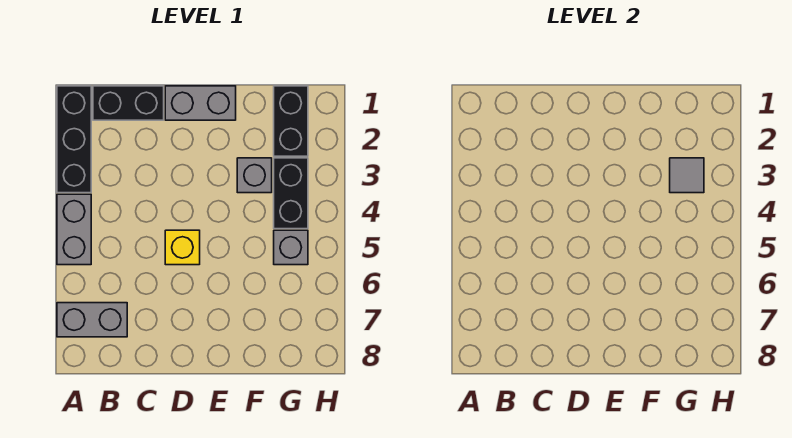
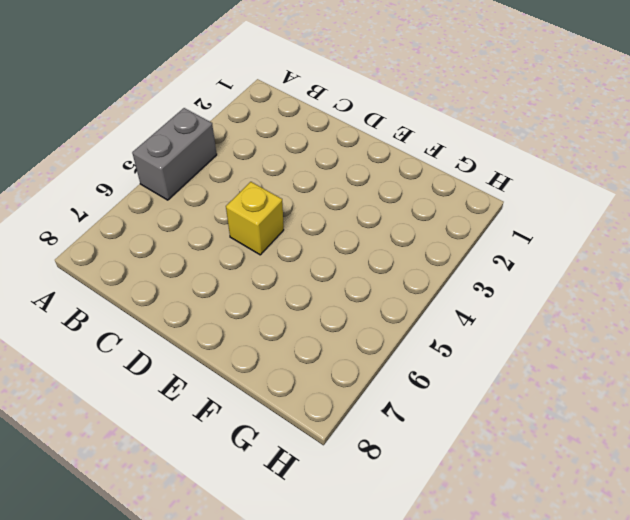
none -> black brick A1:A3 level 1
none -> grey brick A7:B7 level 1

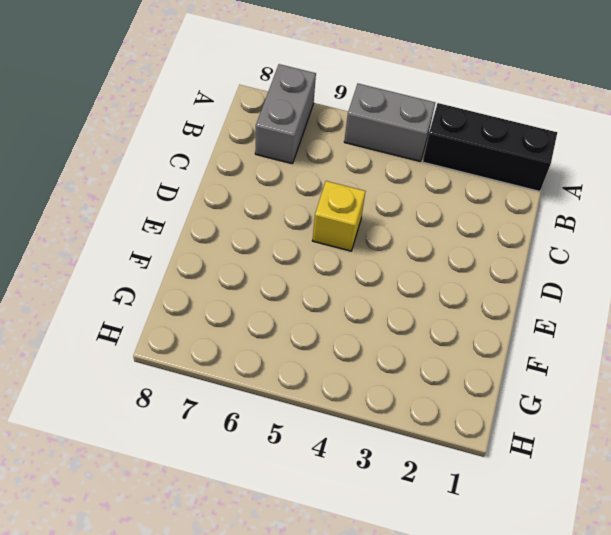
none -> black brick B1:C1 level 1
none -> grey brick D1:E1 level 1

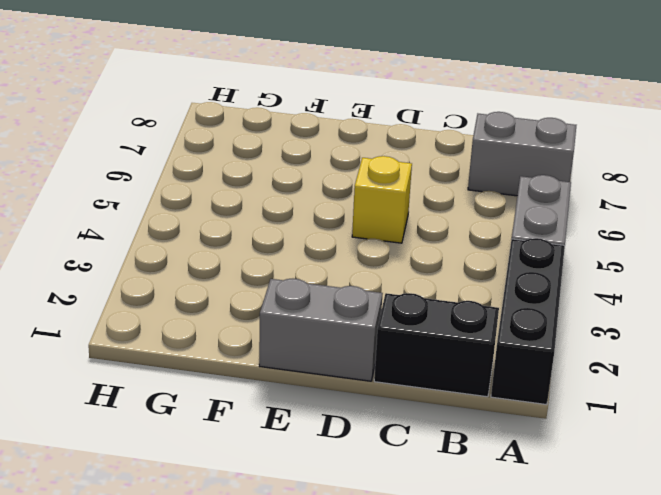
none -> grey brick F3 level 1
none -> black brick G1:G2 level 1

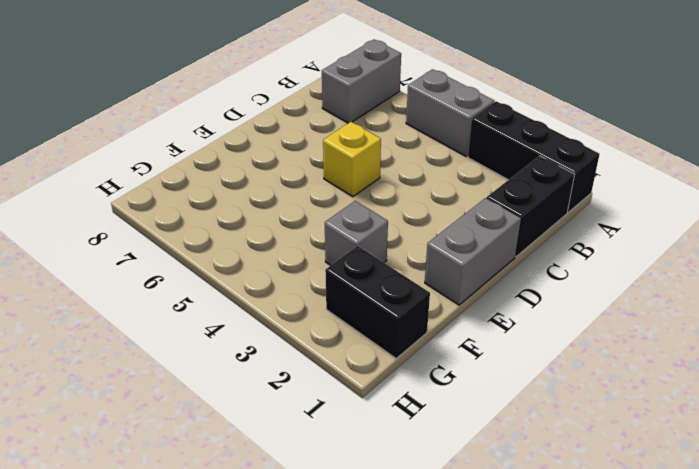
none -> black brick G3:G4 level 1
none -> grey brick G5 level 1

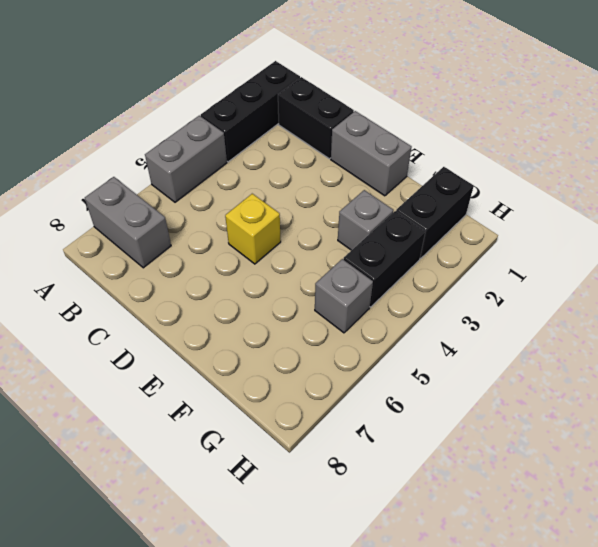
none -> grey tile G3 level 2

